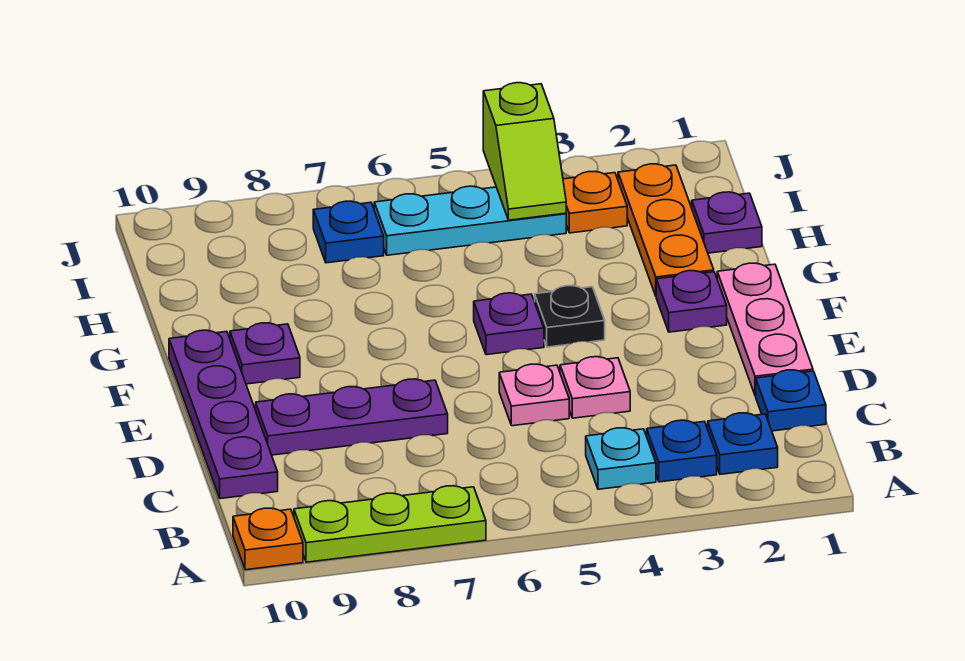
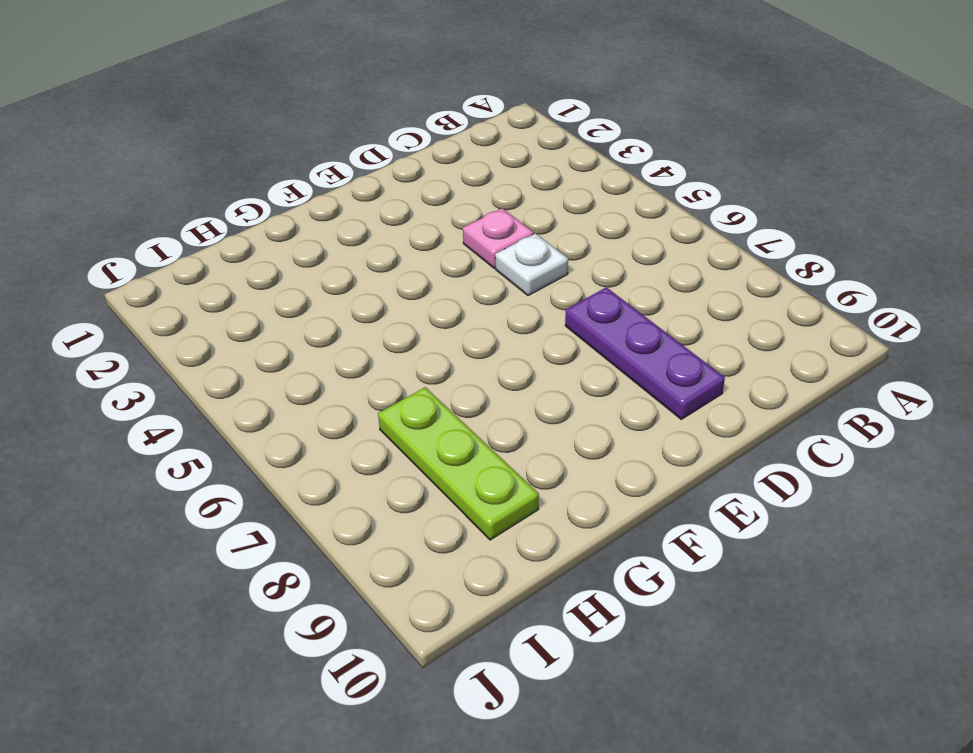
white plate D5 level 1 -> pink plate D5 level 1
lime plate H7:H9 level 1 -> lime plate A7:A9 level 1
none -> orange plate A10 level 1
none -> blue plate B2 level 1
none -> blue plate B3 level 1

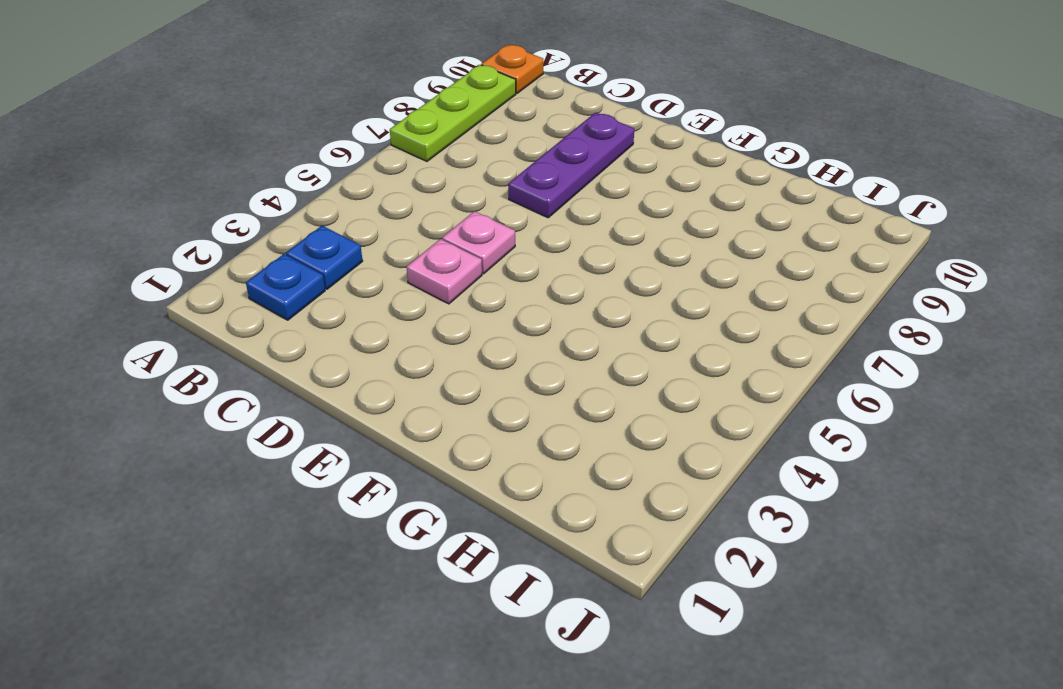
none -> cyan plate B4 level 1
none -> blue plate C1 level 1
none -> purple plate C10:F10 level 1

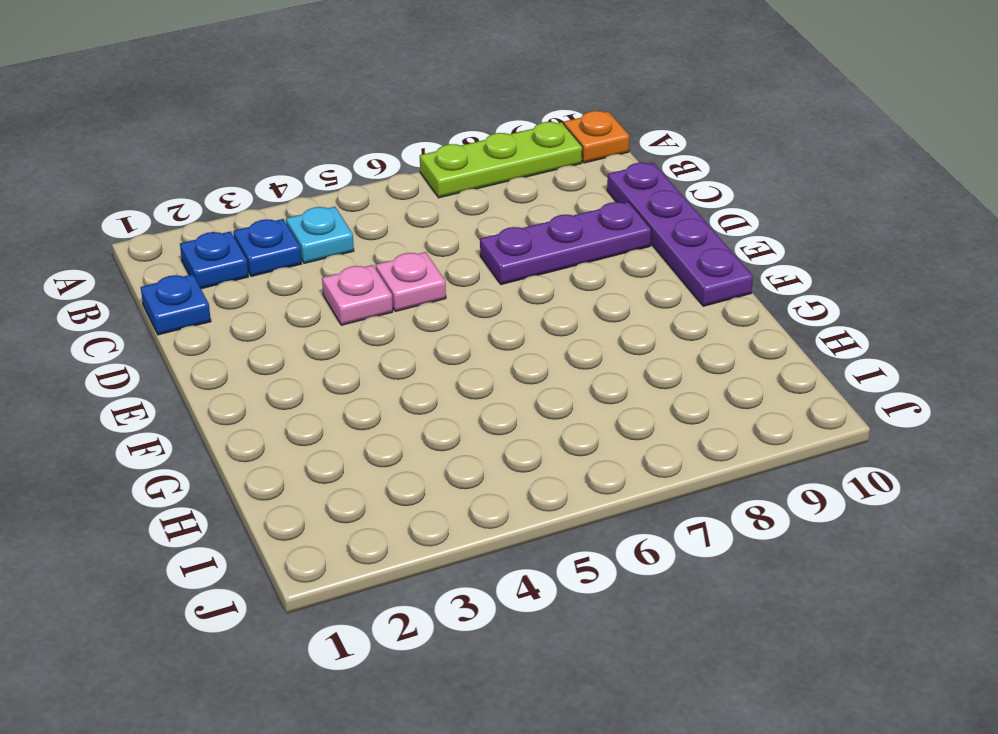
none -> pink plate D1:F1 level 1
none -> purple plate F2 level 1
none -> black plate F4 level 1

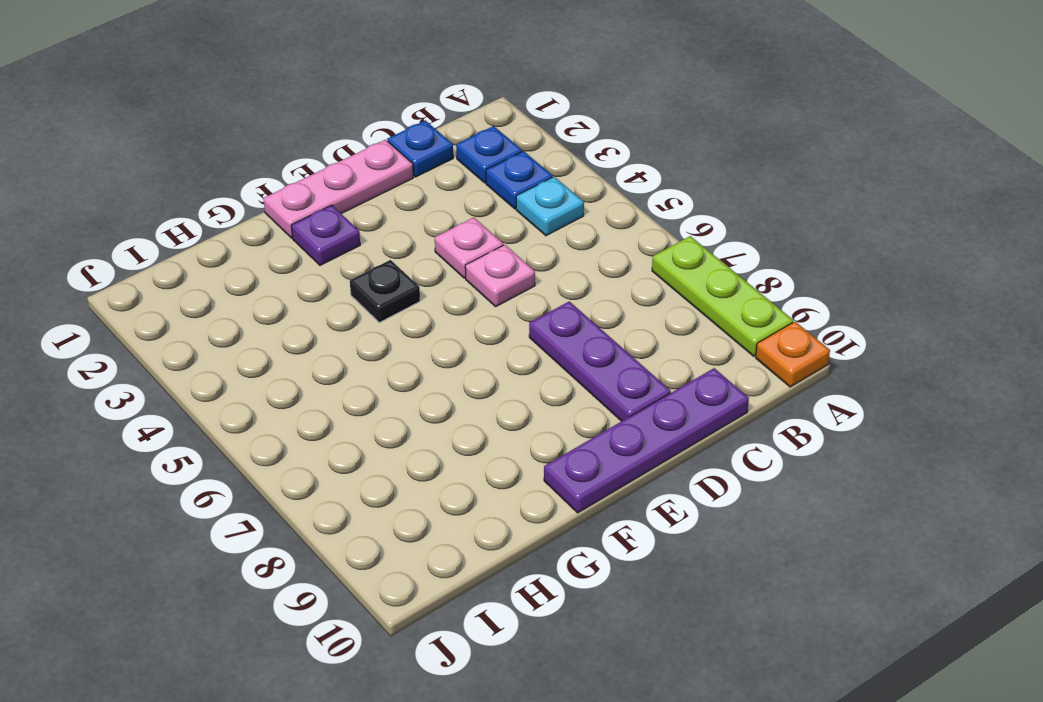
none -> purple plate F5 level 1
none -> purple plate F9 level 1
none -> orange plate G2:I2 level 1

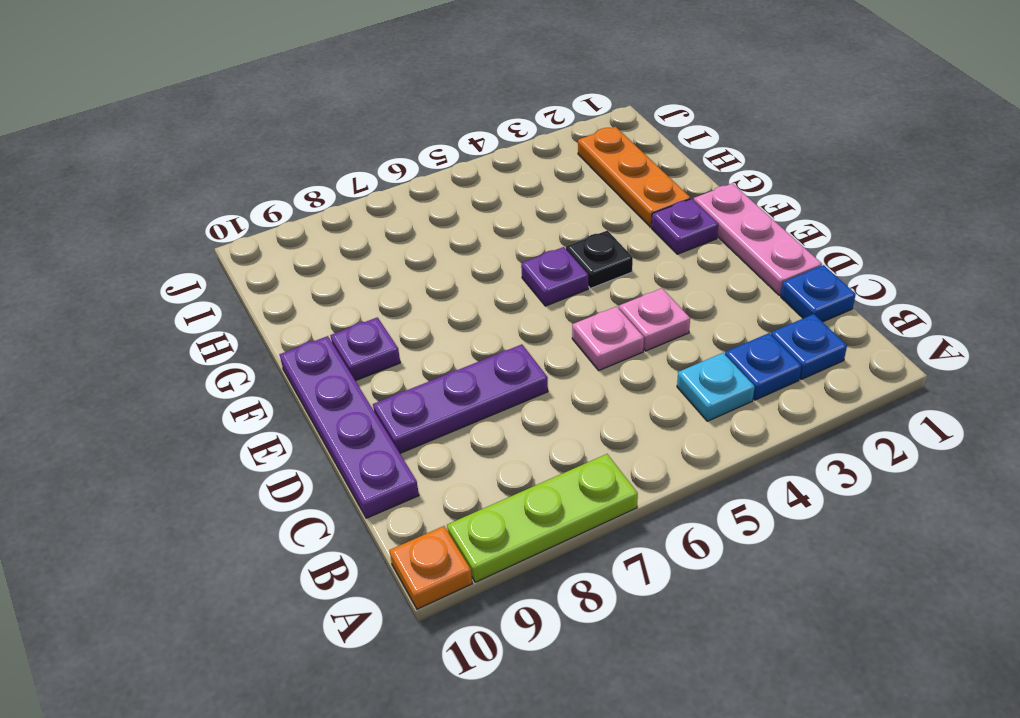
none -> purple plate H1 level 1
none -> orange plate I3 level 1
none -> cyan plate I4:I6 level 1

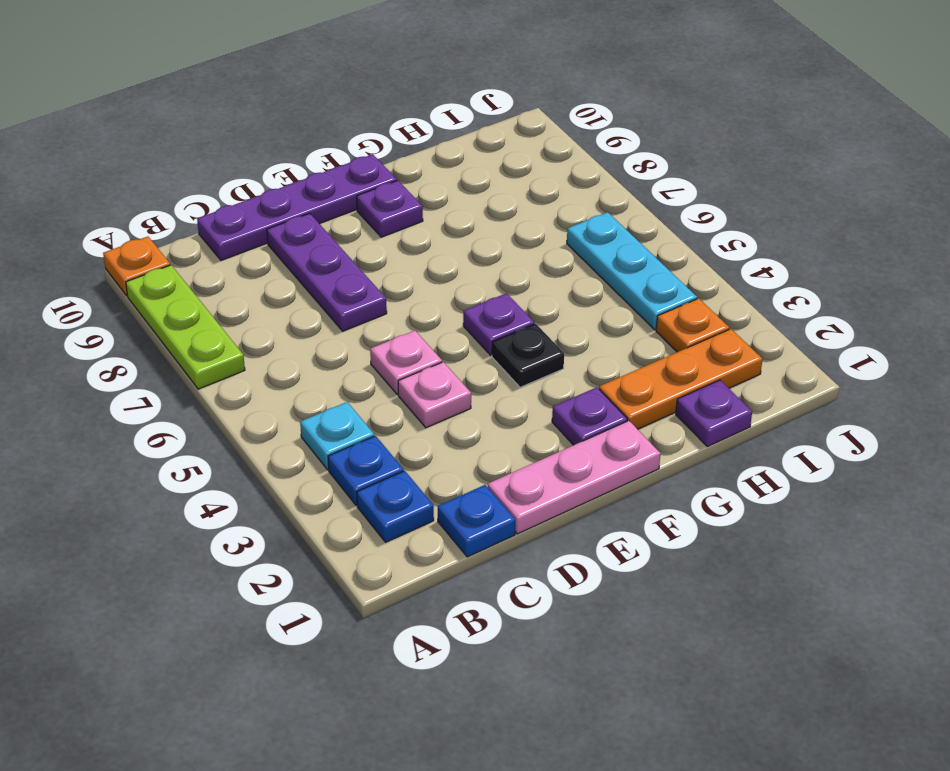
none -> blue plate I7 level 1
none -> lime slope I4:J4 level 2 top J

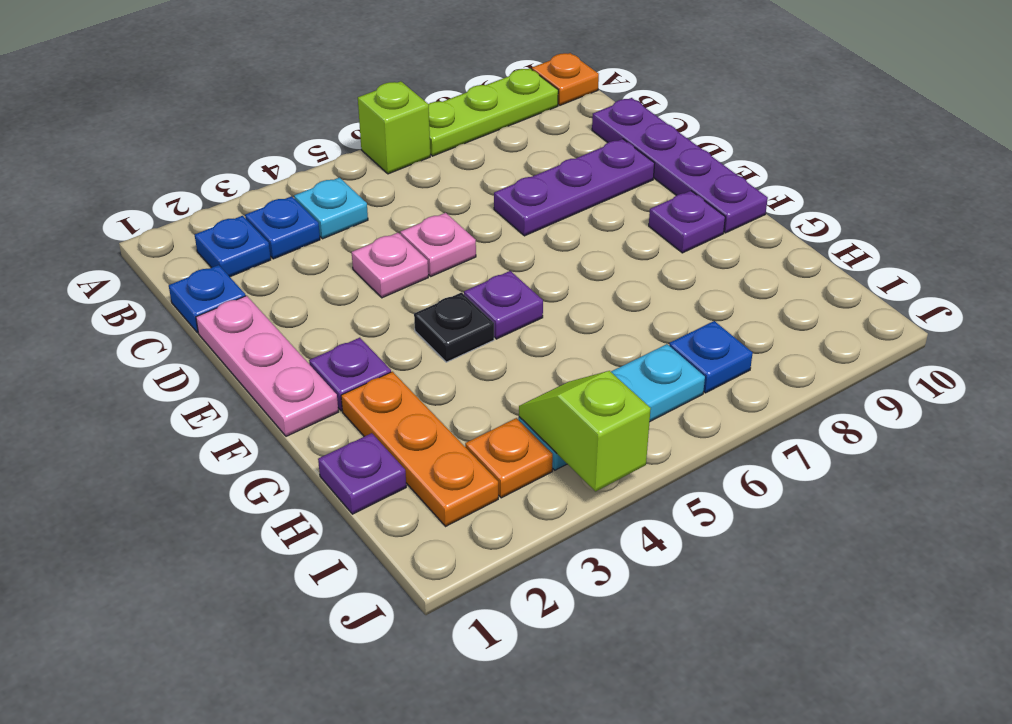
lime brick A6 level 1 -> none

